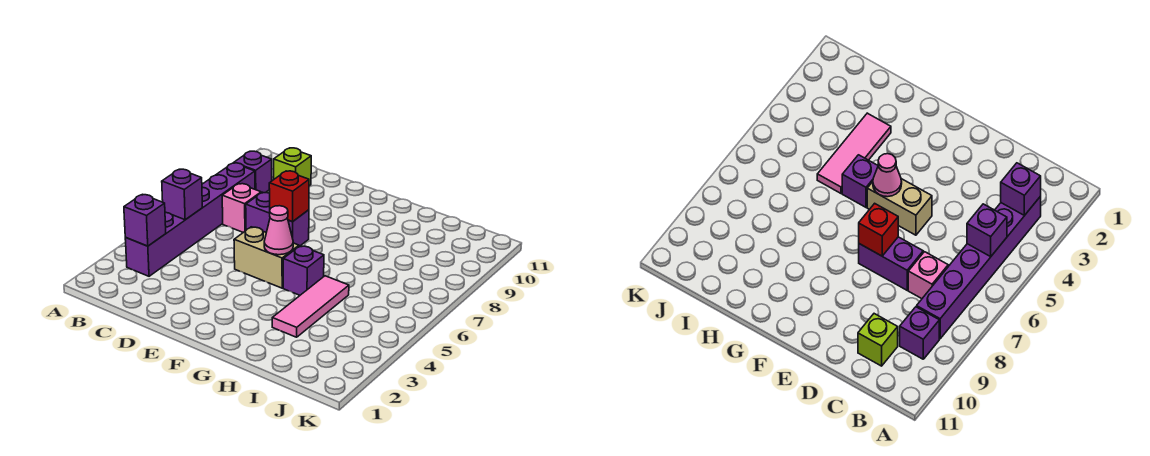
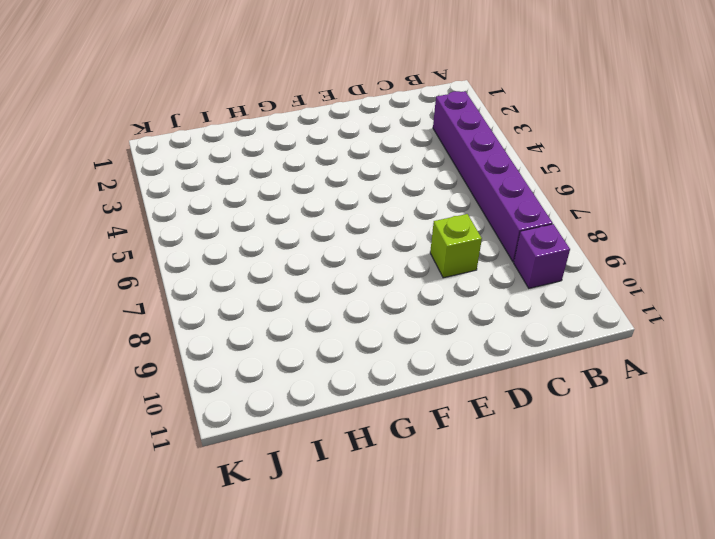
lime brick D8 level 1 -> lime brick C10 level 1
none -> pink brick C7 level 1
none -> purple brick D7:E7 level 1
none -> tan brick E5:F5 level 1

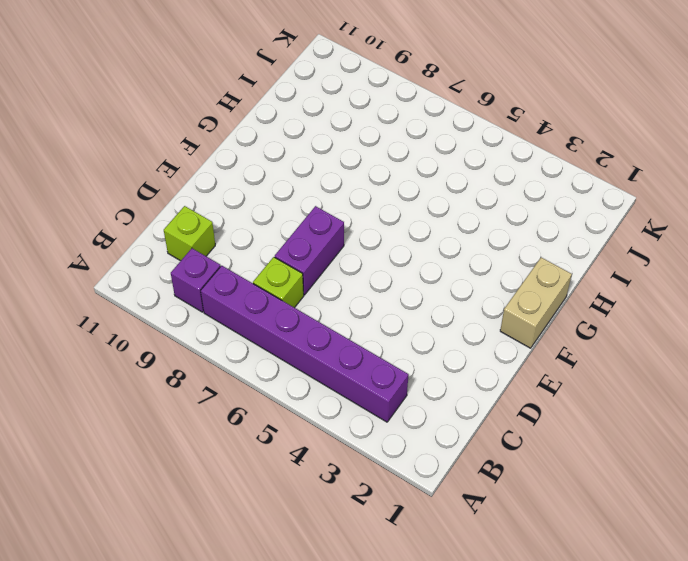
lime brick C7 level 1 -> pink brick C7 level 1
tan brick F1:G1 level 1 -> tan brick E5:F5 level 1
none -> purple brick G5 level 1
none -> pink tile H3:H5 level 1
none -> purple brick B3 level 2

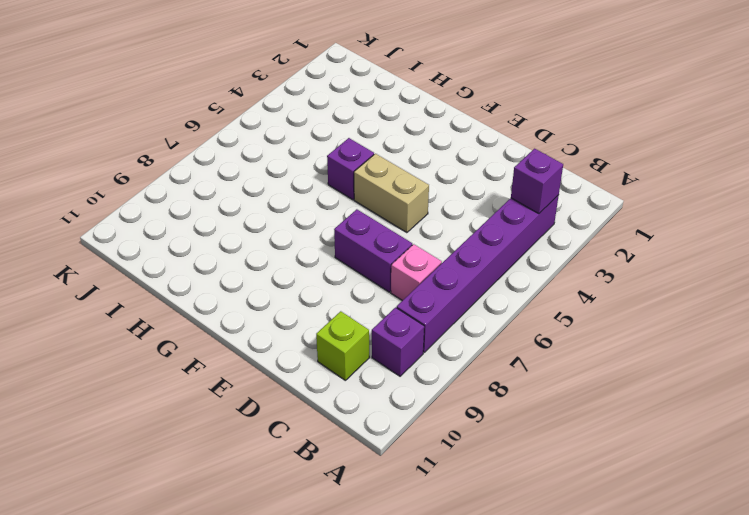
none -> pink tile H3:H5 level 1
none -> purple brick B5 level 2
none -> red brick E7 level 2

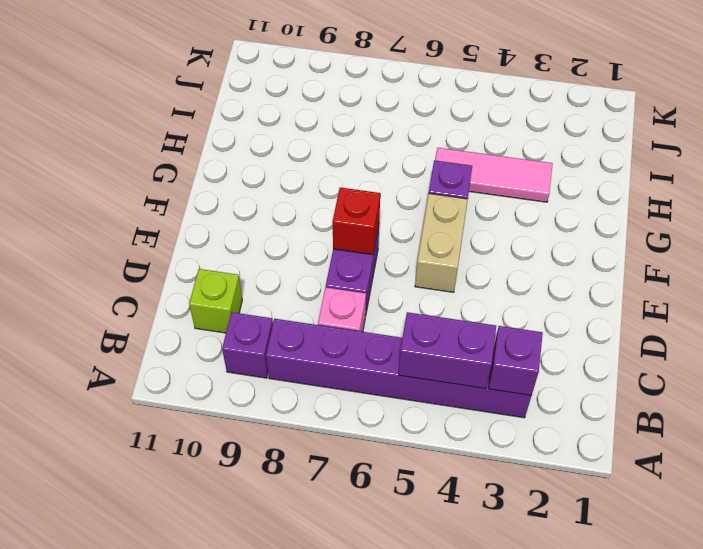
purple brick B4:B5 level 2 -> purple brick B5 level 2
none -> pink cone F5 level 2

